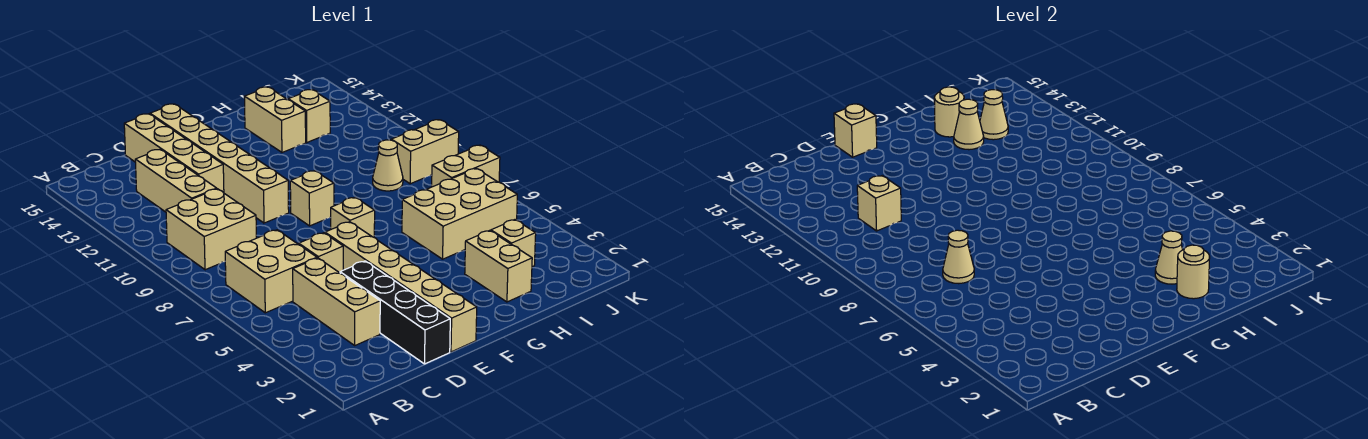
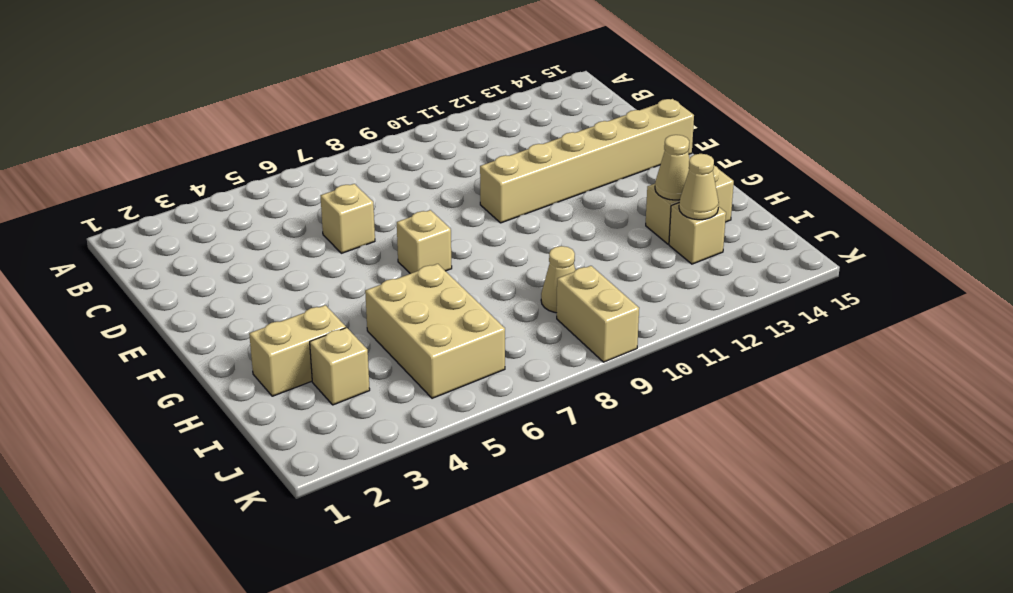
none -> tan brick B6:C7 level 1
none -> tan brick B9:C10 level 1
none -> tan brick C3:C5 level 1

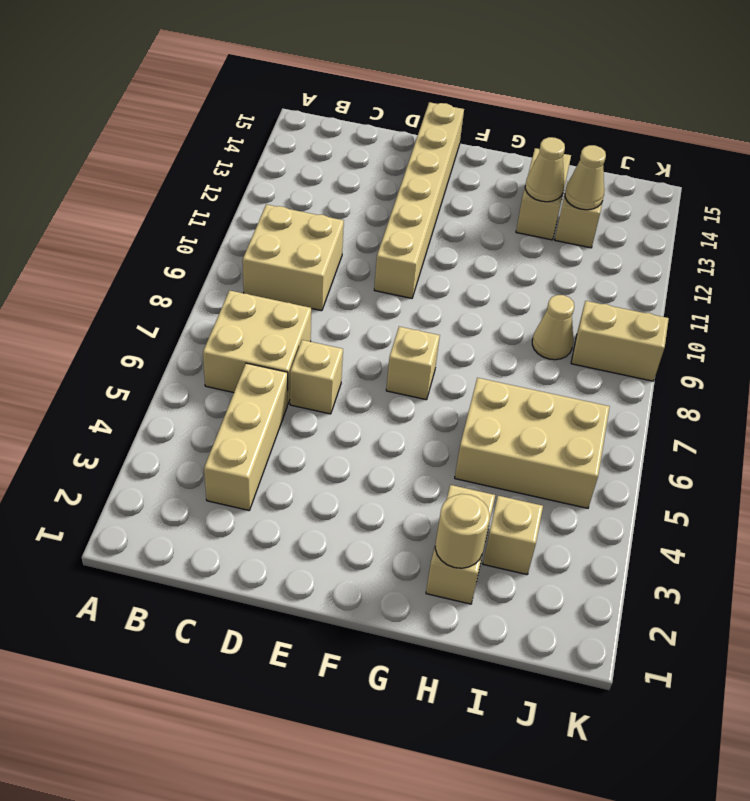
none -> tan brick C11:C13 level 1
none -> black brick D1:D4 level 1
none -> tan brick D12:D15 level 1

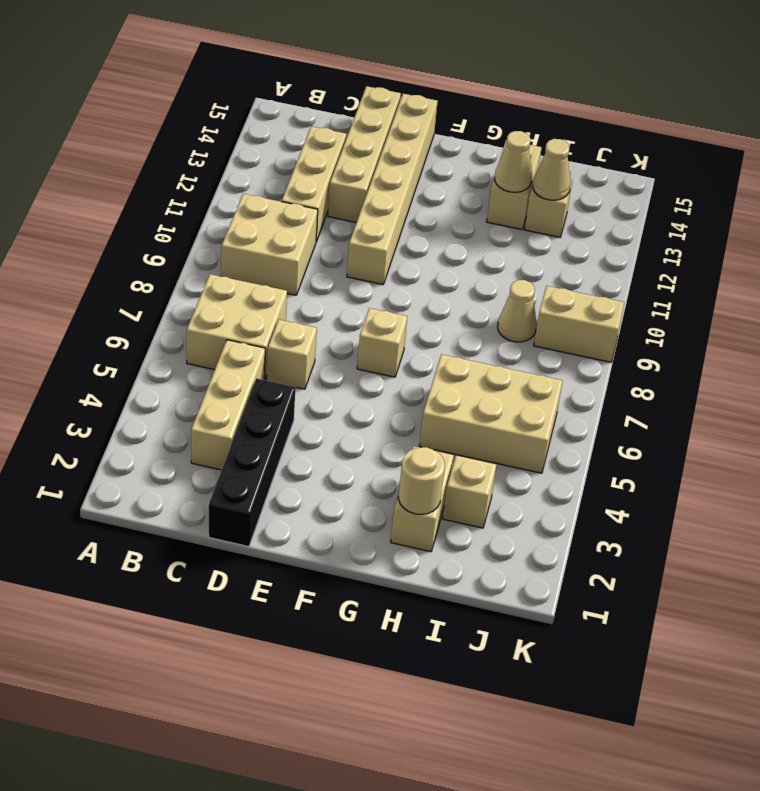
none -> tan brick E1:E6 level 1
none -> tan brick F9 level 1
none -> tan brick J7:K7 level 1

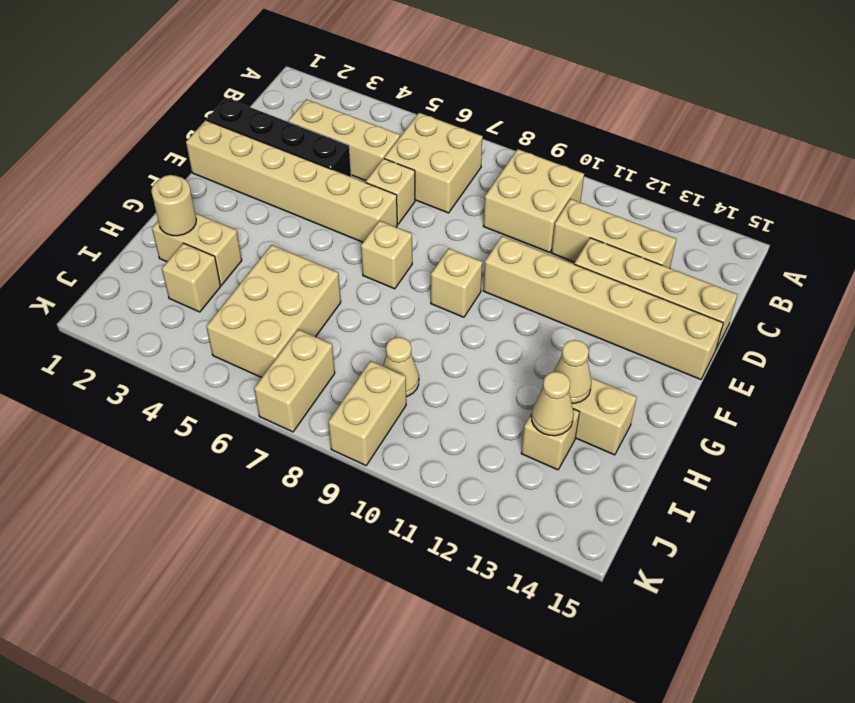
none -> tan cone C7 level 2
none -> tan brick C11 level 2
none -> tan brick E15 level 2

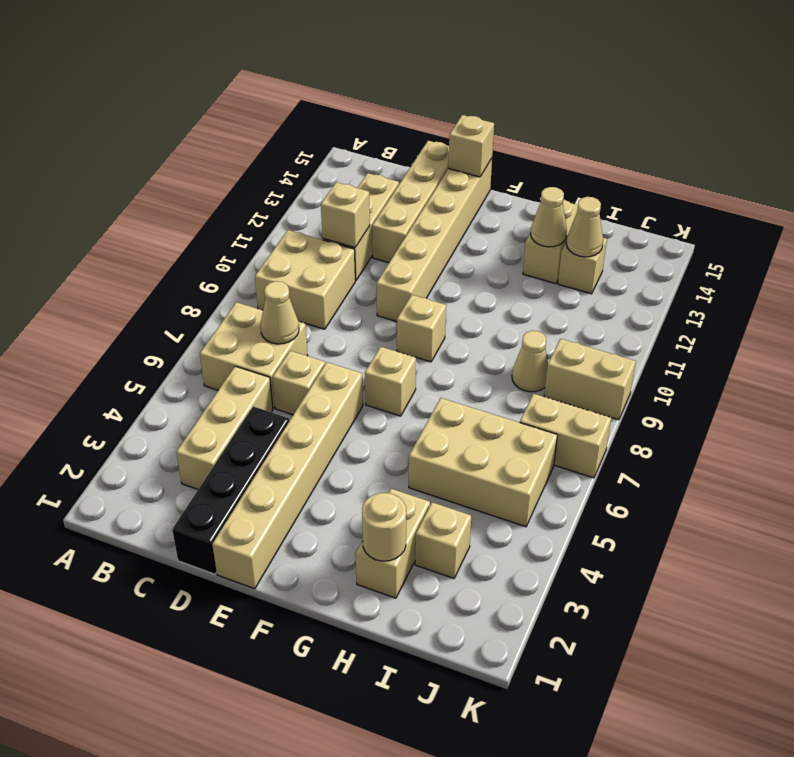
none -> tan cone H3 level 2
none -> tan round brick H14 level 2

